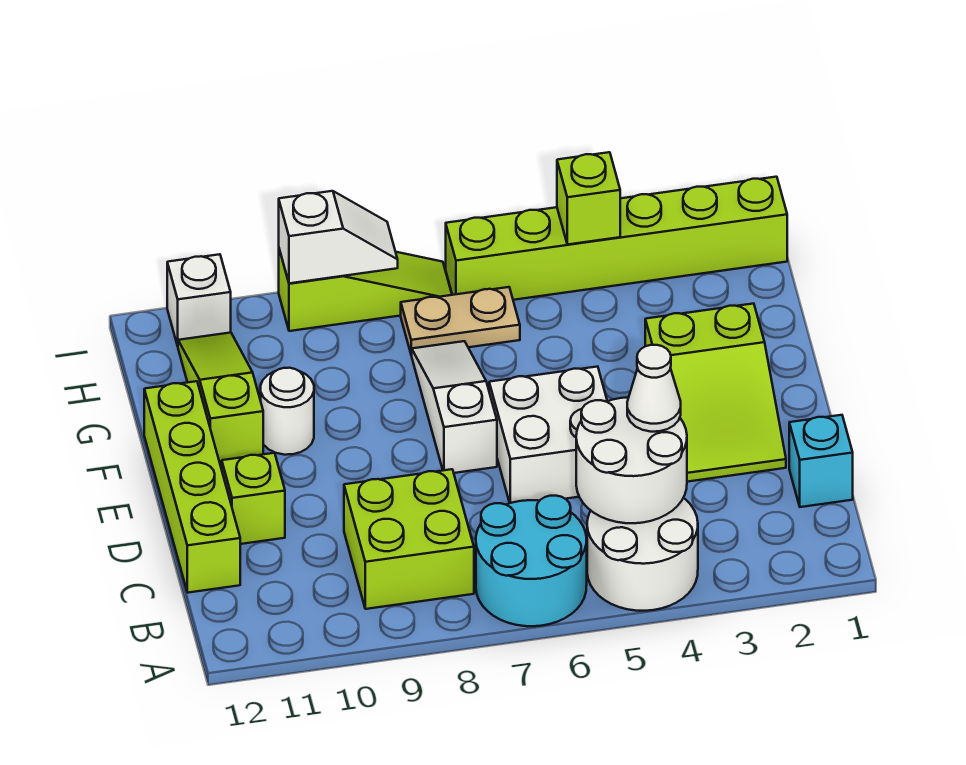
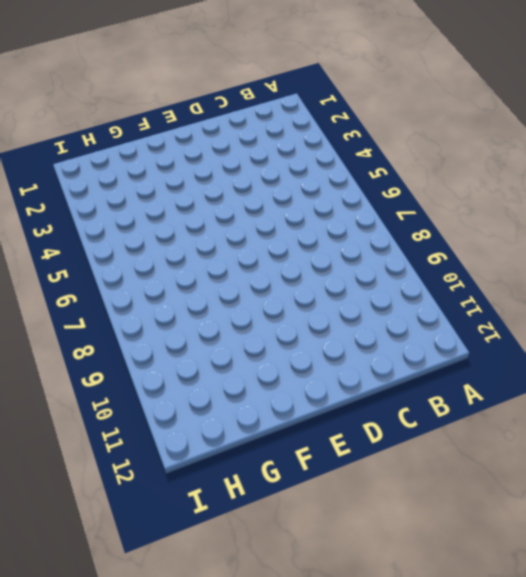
none -> white round brick A4:B5 level 1
none -> cyan round brick A6:B7 level 1
none -> lime brick B8:C9 level 1

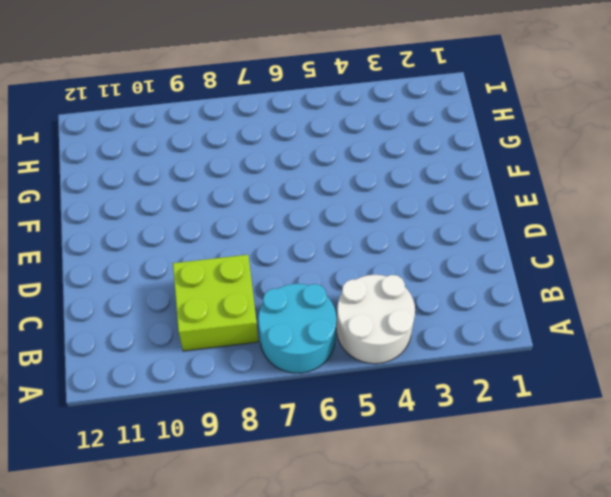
none -> cyan brick C1 level 1
none -> lime brick C12:F12 level 1
none -> lime slope D2:F3 level 1 top F

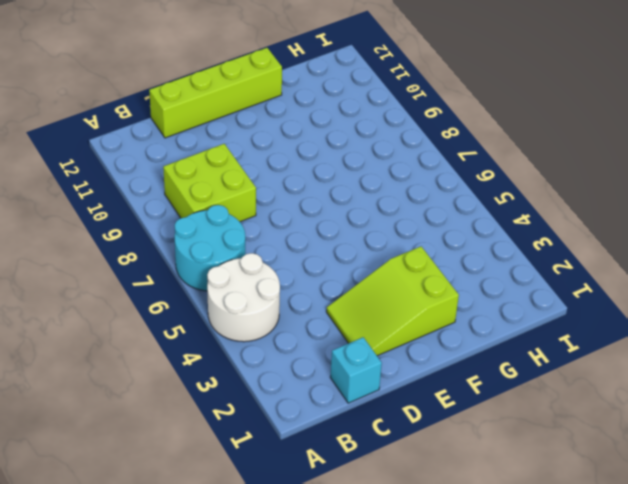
none -> white brick D5:E6 level 1
none -> lime brick D11 level 1
none -> white slope E7:G7 level 1 top E

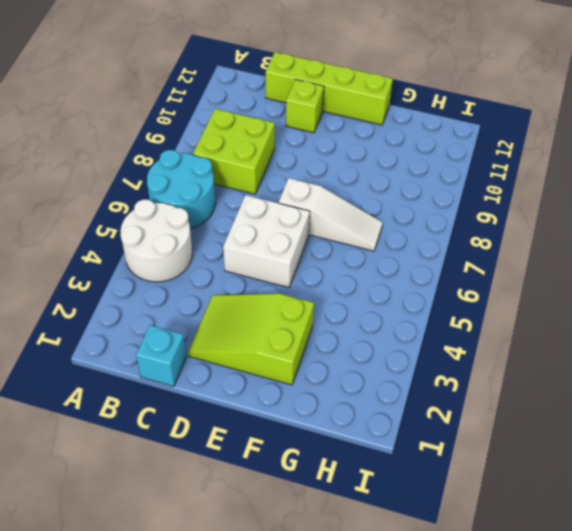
none -> white round brick F10 level 1
none -> lime slope F11:H11 level 1 top F
none -> tan plate H6:H7 level 1

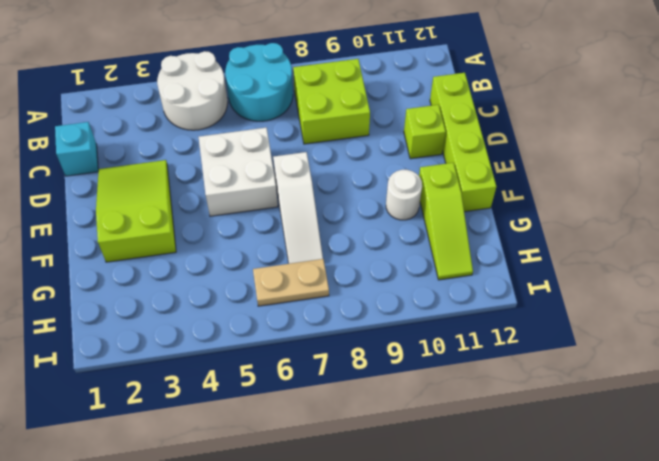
none -> lime brick I1:I6 level 1
none -> lime slope I7:I9 level 1 top 9
none -> white brick I11 level 1

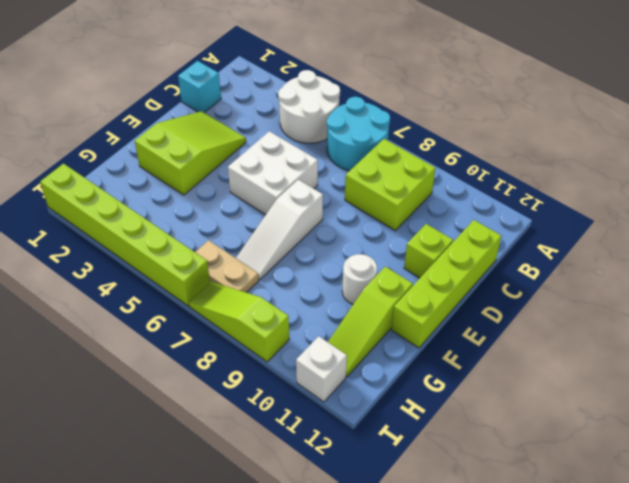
none -> white round brick B4:C5 level 2
none -> lime brick I4 level 2
none -> white slope I8:I9 level 2 top 9

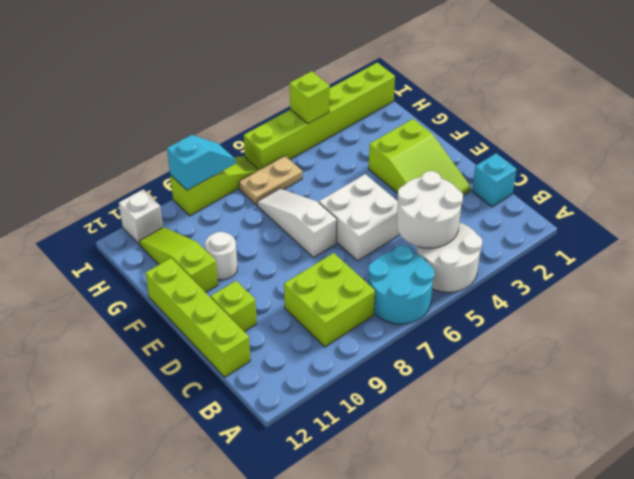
cyan slope I8:I9 level 2 top 9 -> white slope I8:I9 level 2 top 9
none -> white cone C4 level 3

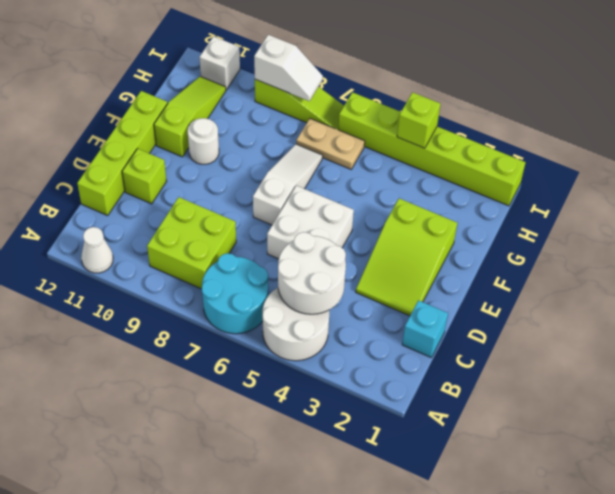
white cone A11 level 1 -> white cone C4 level 3

